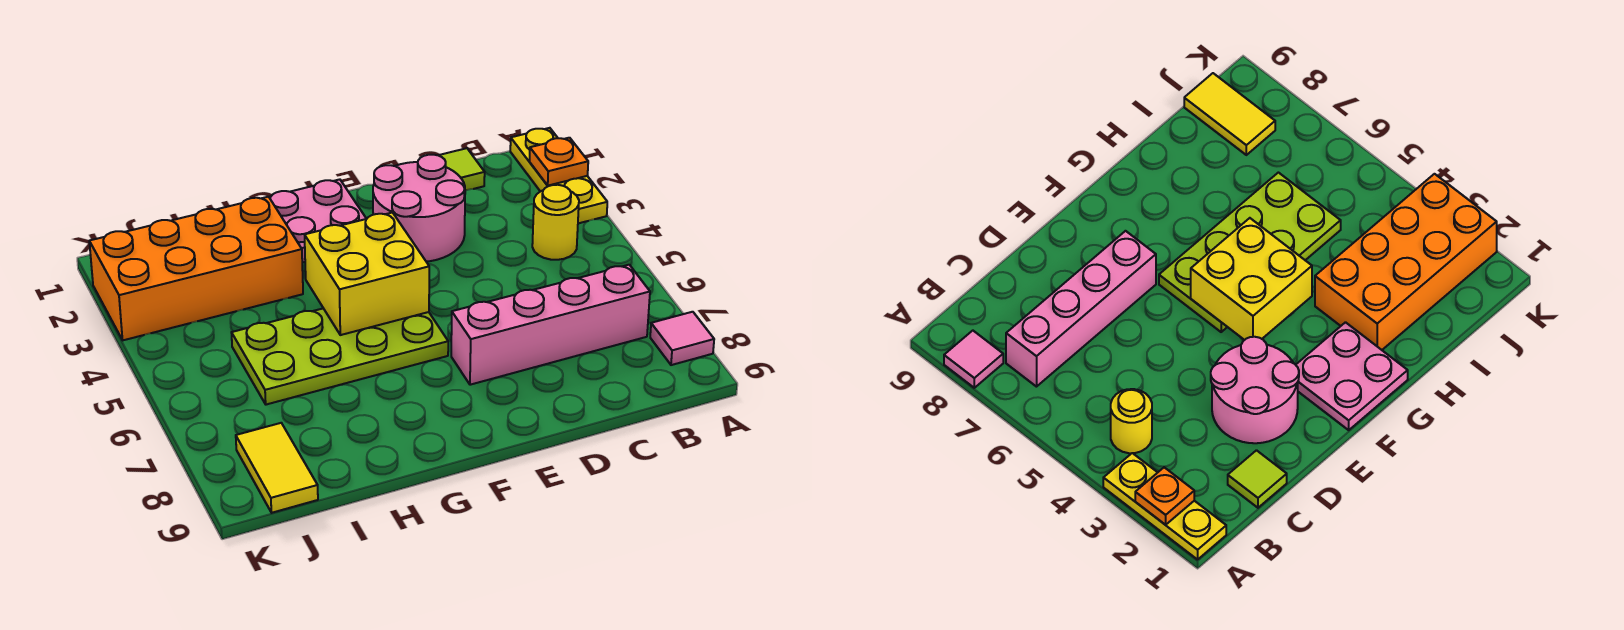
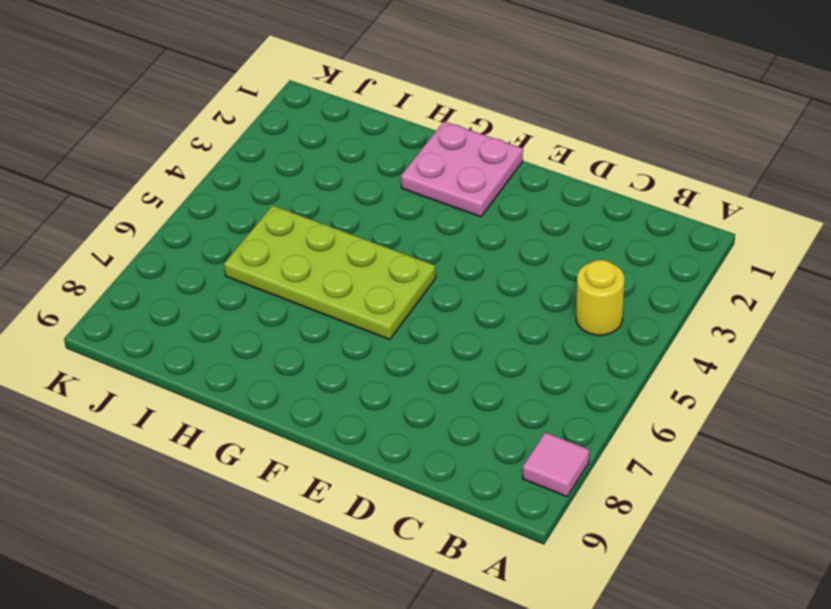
none -> yellow plate A1:A3 level 1
none -> pink brick B7:E7 level 1
none -> lime tile C1 level 1

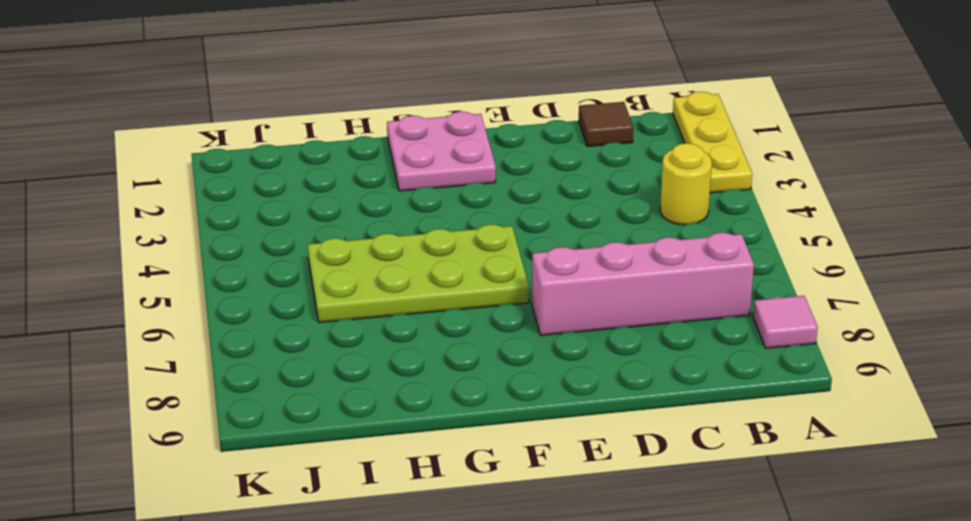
brown tile C1 level 1 -> lime tile C1 level 1
none -> pink round brick D2:E3 level 1
none -> orange brick H2:K3 level 1
none -> yellow tile J8:J9 level 1

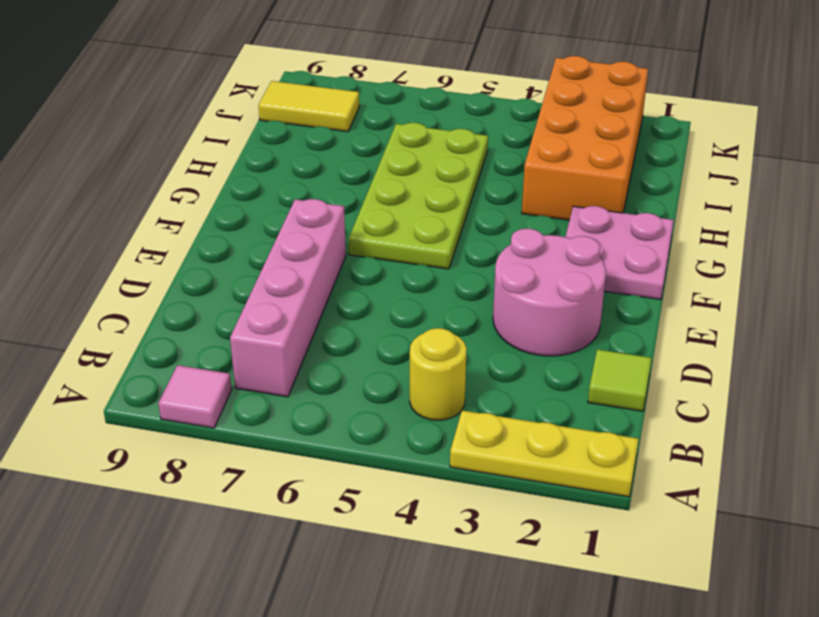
none -> orange plate A2 level 2
none -> yellow brick F4:G5 level 2

